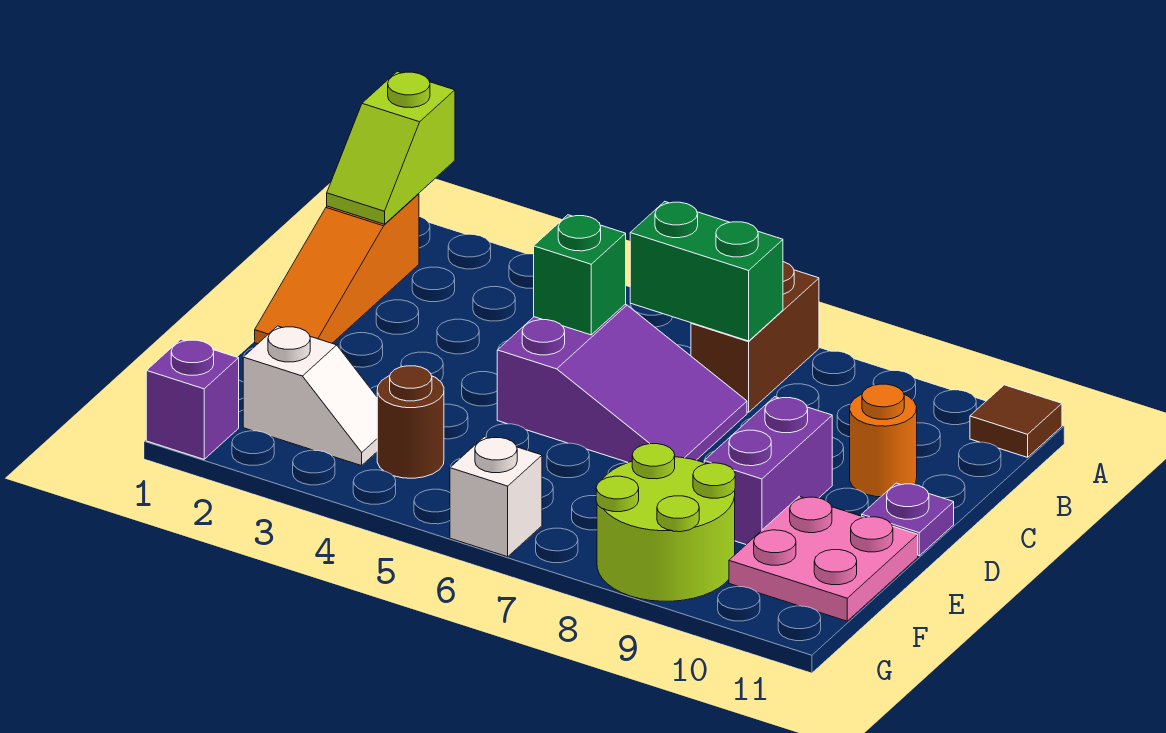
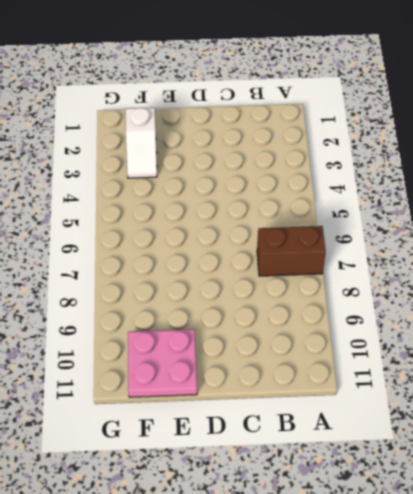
none -> brown tile A11 level 1
none -> orange slope B1:D1 level 1 top B
none -> purple slope C5:D7 level 1 top 5

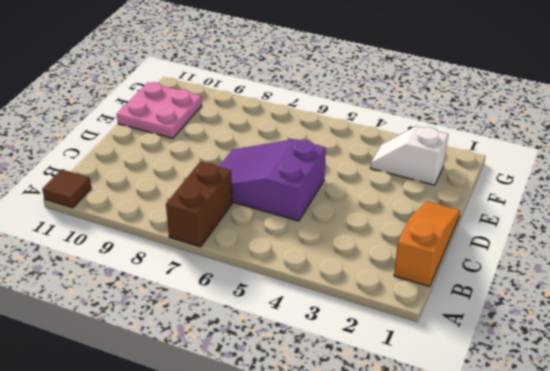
none -> orange round brick C10 level 1
none -> purple brick D9:E9 level 1
none -> purple plate D11 level 1

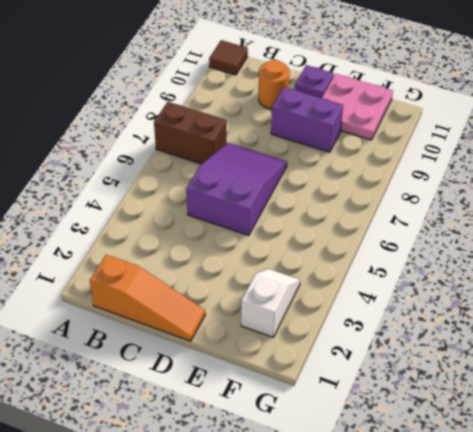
none -> brown round brick F4 level 1
none -> lime round brick F8:G9 level 1
none -> purple brick G1 level 1

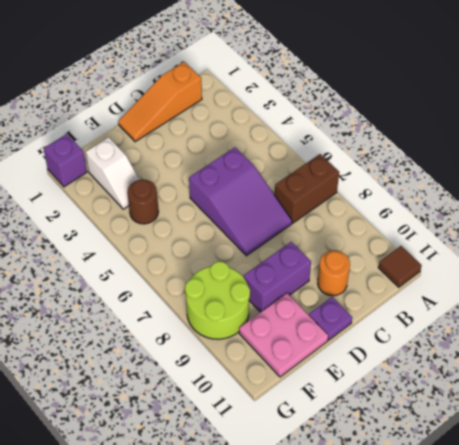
none -> white brick G6 level 1
none -> lime slope A1:B1 level 2 top A
none -> green brick B6:B7 level 2

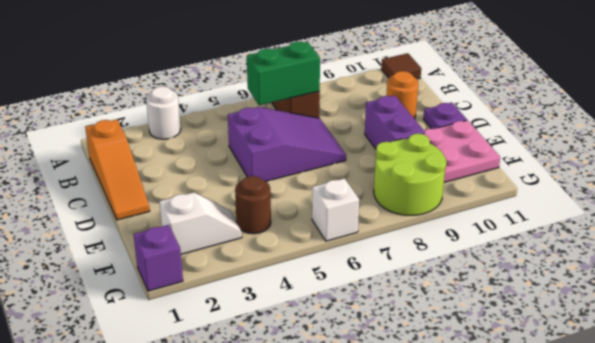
white round brick A3 level 1 -> none
none -> lime slope A1:B1 level 2 top A
none -> green brick C5 level 2

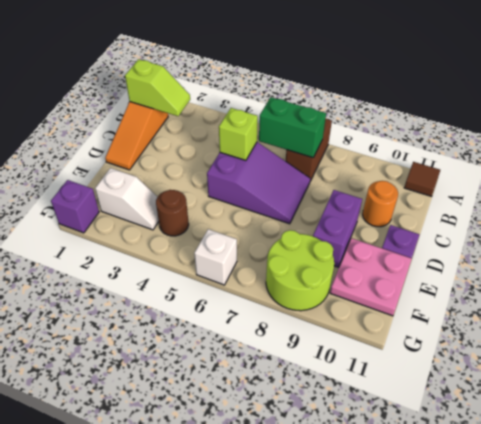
lime slope B1:B2 level 2 top 1 -> lime slope A1:B1 level 2 top A
lime brick C5 level 2 -> green brick C5 level 2

